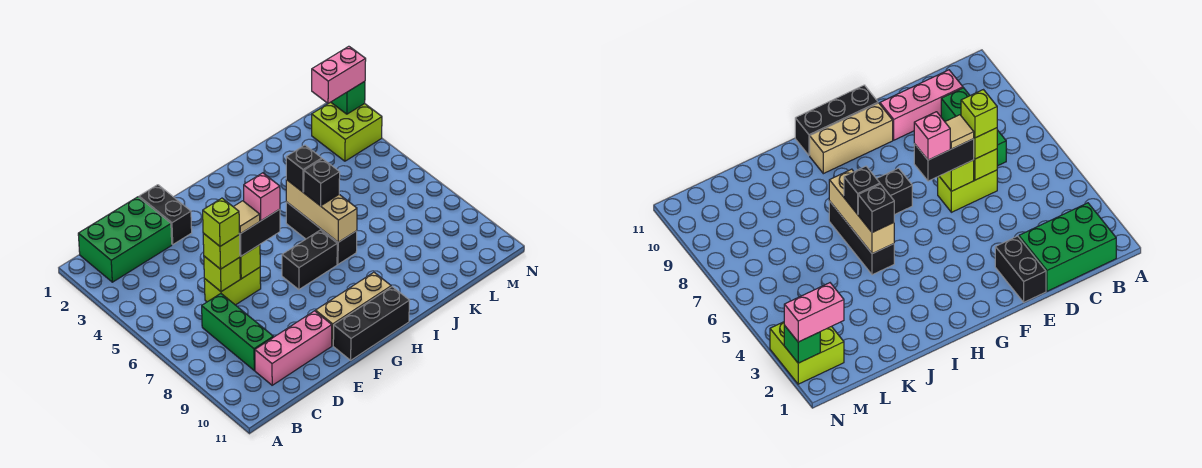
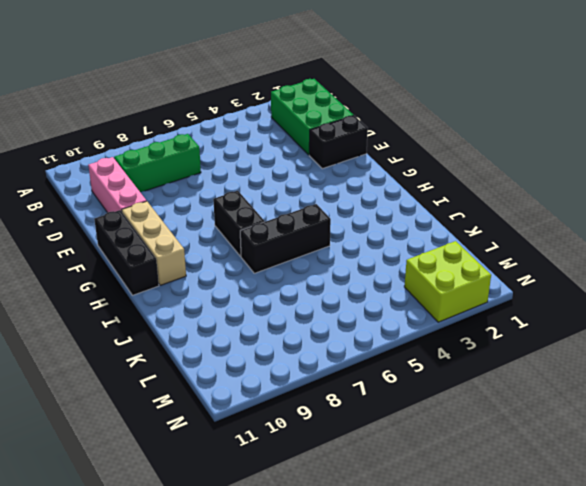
none -> lime brick D6:E6 level 1
none -> lime brick D6 level 2
none -> lime brick E6 level 2

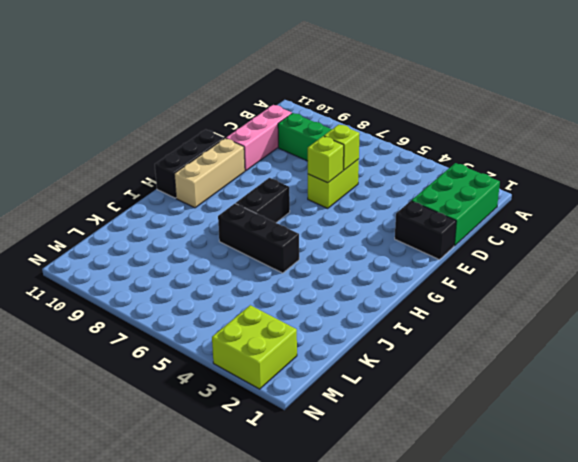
none -> tan brick I5:I7 level 2
none -> green brick N2 level 2
none -> lime brick D6 level 3

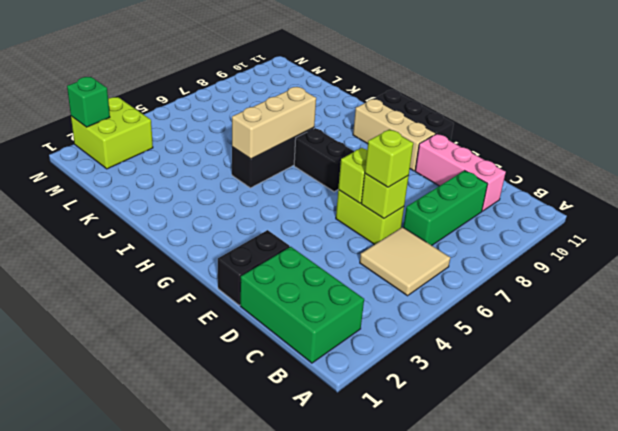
tan tile B5:C6 level 1 -> none
none -> black brick E6:F6 level 3
none -> black brick I5 level 3
none -> black brick I6 level 3

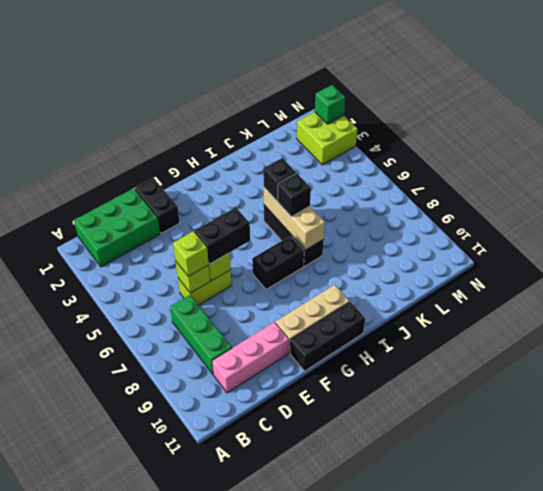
none -> pink brick M2:N2 level 3
none -> lime brick D6 level 4
none -> tan tile E6 level 4

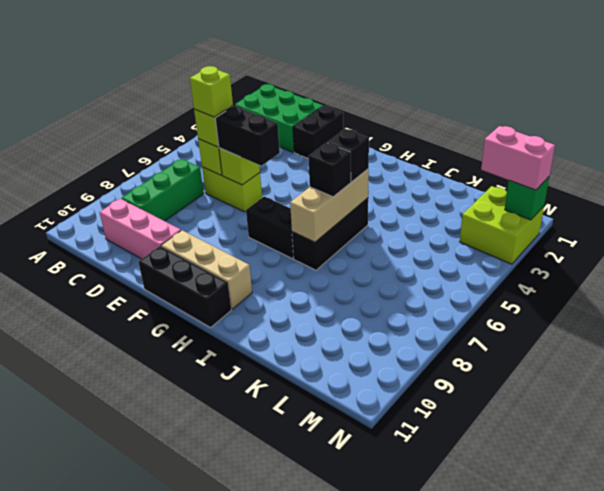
none -> tan tile E6 level 4
none -> pink brick F6 level 4

